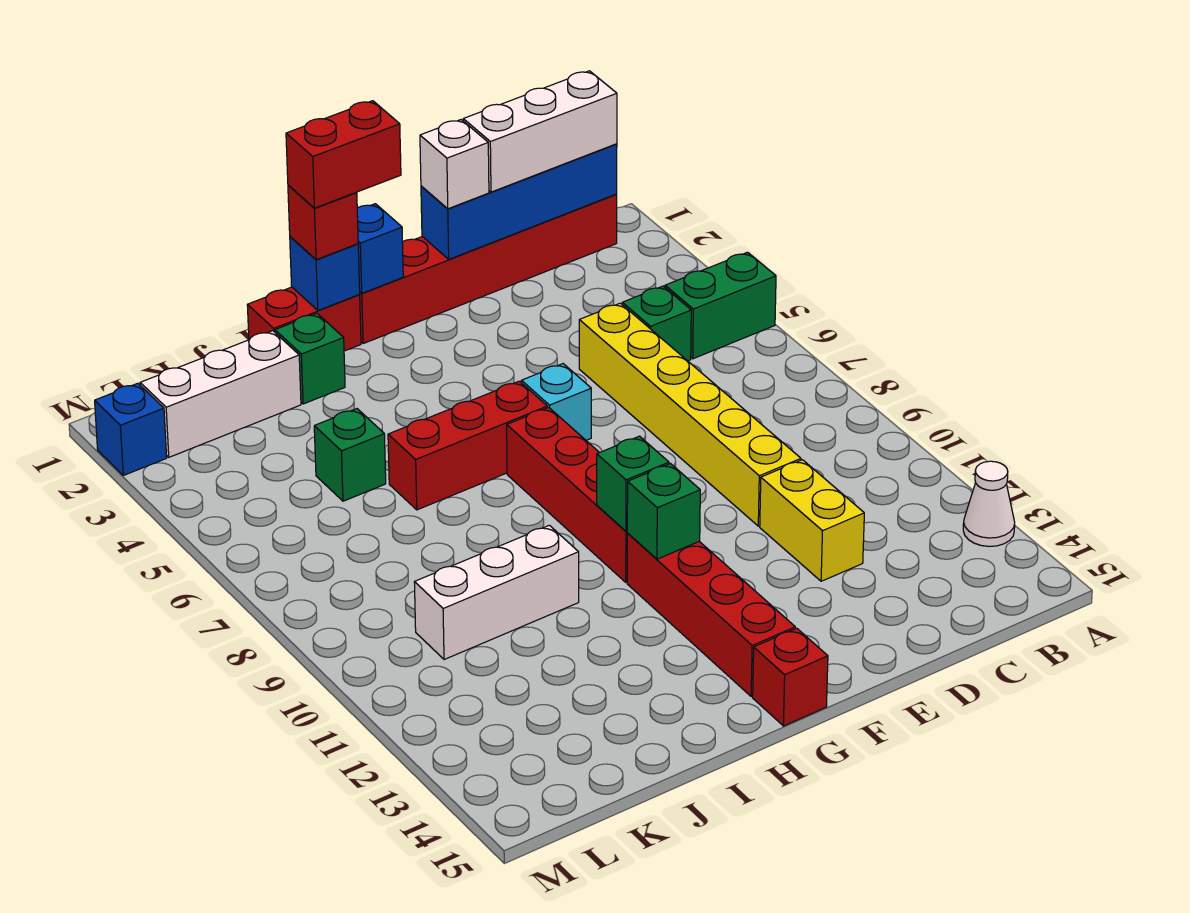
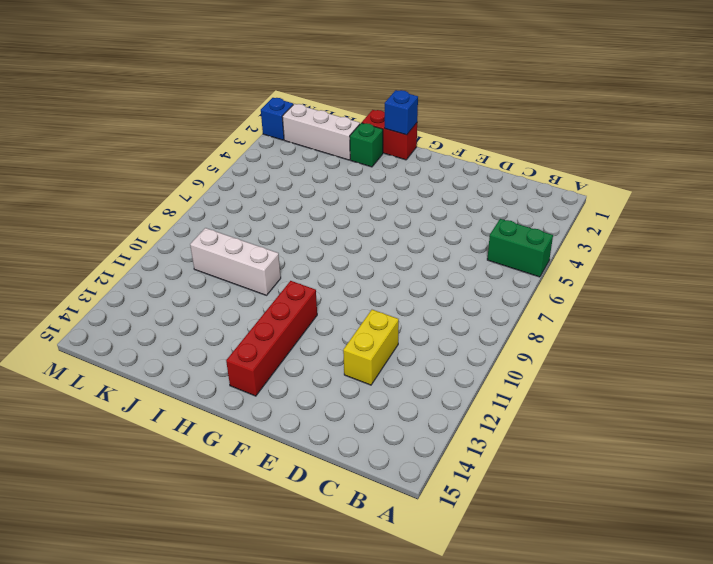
none -> white cone A13 level 1
none -> red brick B1:G1 level 1
none -> green brick C5 level 1

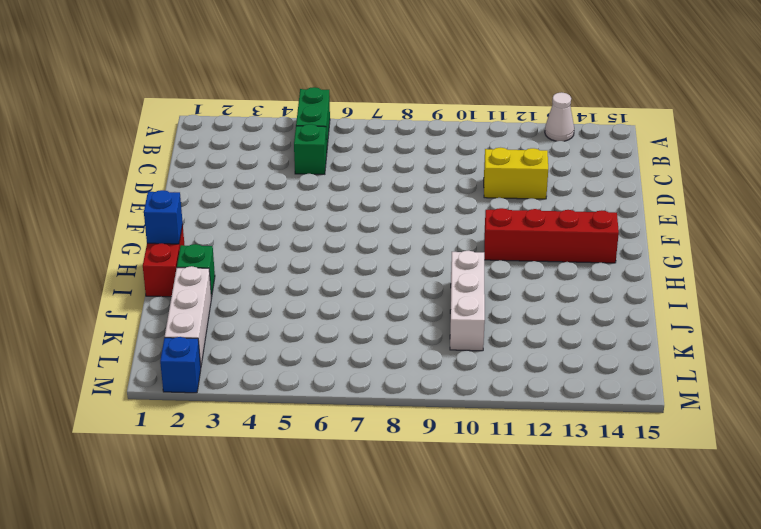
none -> red brick B1:G1 level 1
none -> yellow brick D5:D10 level 1
none -> cyan brick F6 level 1

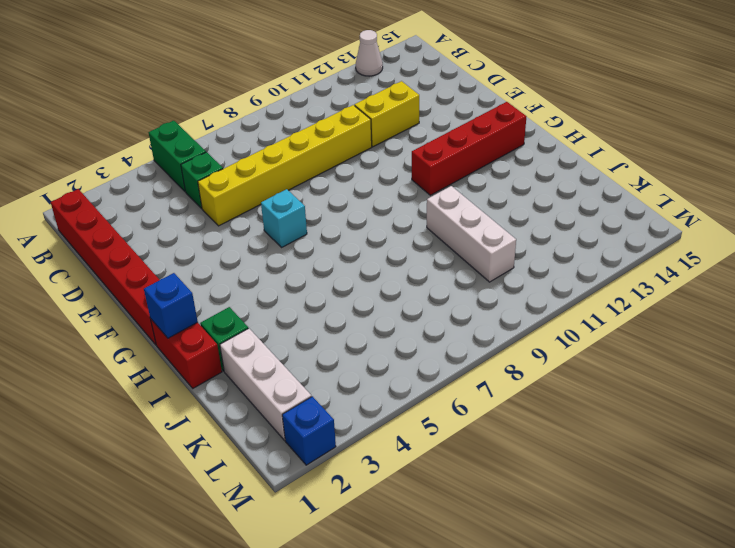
none -> red brick G6:I6 level 1
none -> red brick G7:G10 level 1
none -> red brick G15 level 1

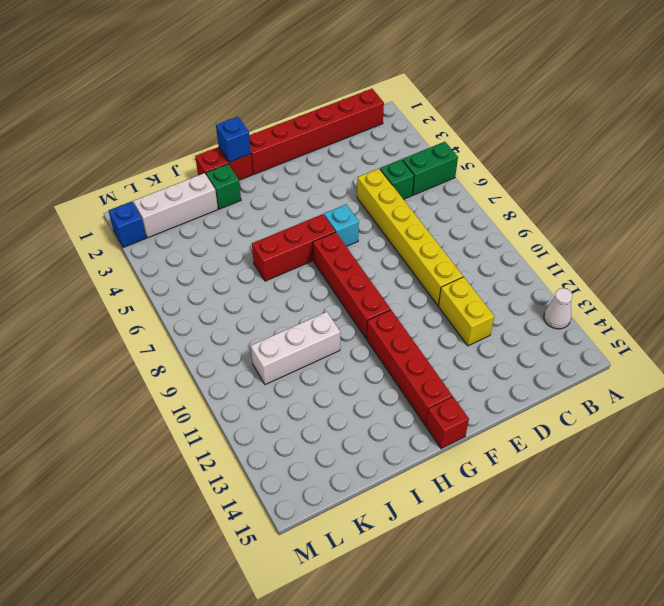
none -> green brick J5 level 1
none -> blue brick B1:E1 level 2
none -> blue brick G1 level 2

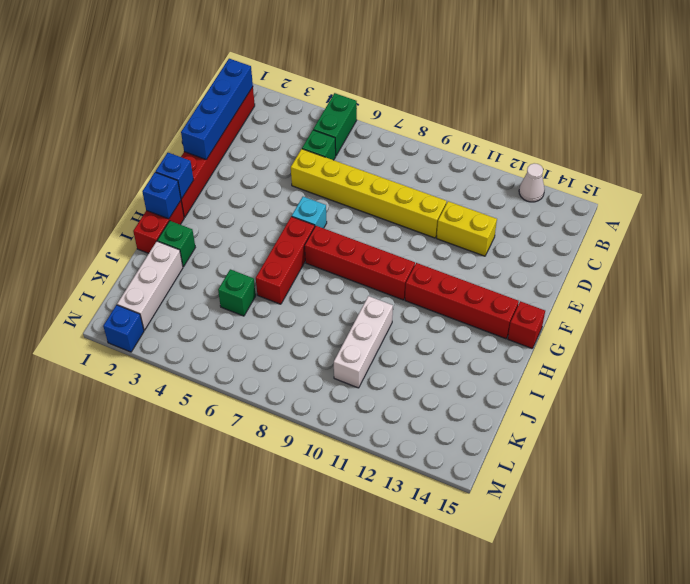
none -> green brick G10 level 2
none -> green brick G11 level 2
none -> white brick B1:D1 level 3

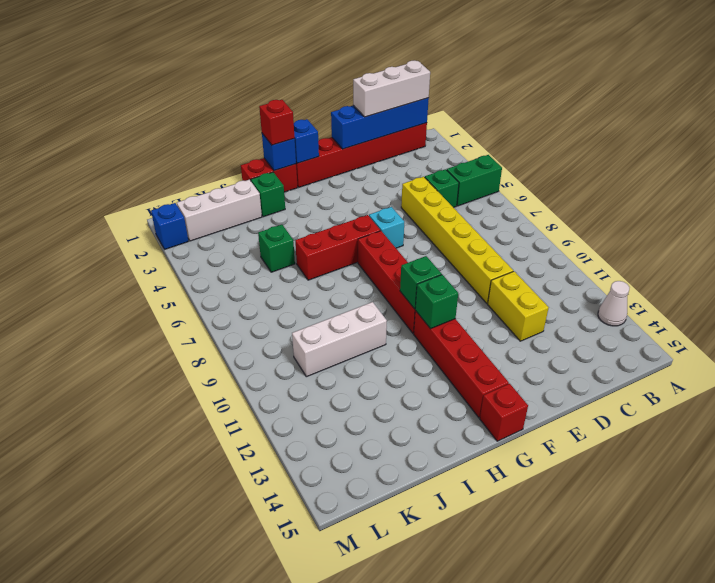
none -> white brick E1 level 3
none -> red brick G1:H1 level 4

